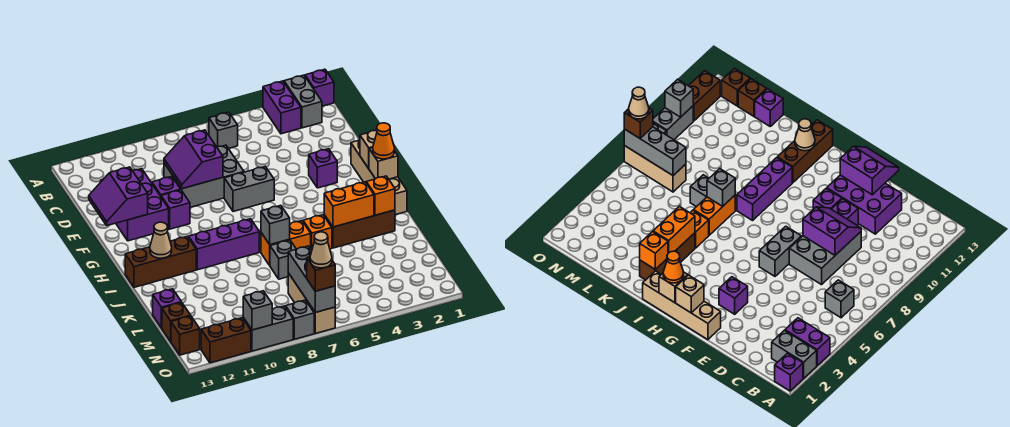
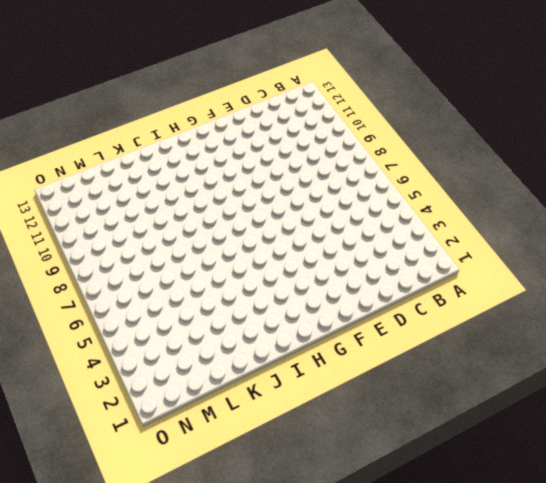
none -> purple brick A1 level 1
none -> grey brick A2:B2 level 1
none -> purple brick A3:B3 level 1
none -> grey brick B6 level 1

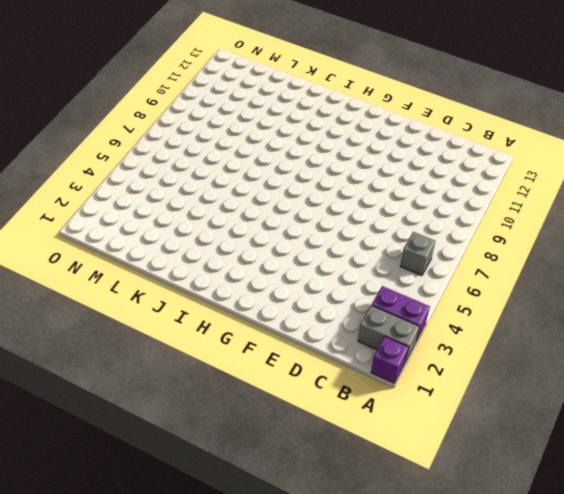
none -> grey brick D7:E9 level 1
none -> purple brick D11:F12 level 1
none -> purple brick E10 level 1
none -> tan brick F1:I1 level 1

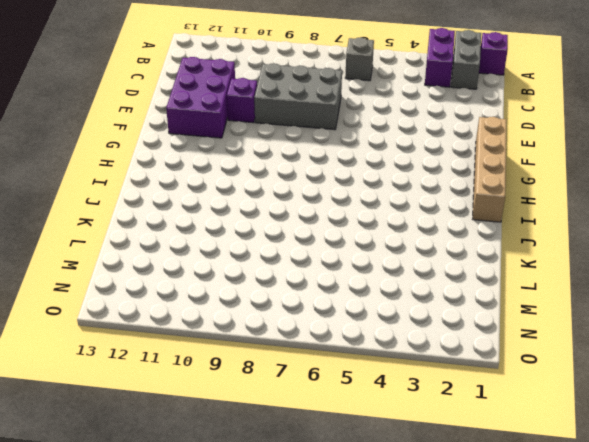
none -> purple brick F3 level 1
none -> grey brick F6:F7 level 1
none -> purple brick F10 level 1
none -> purple brick I8:I10 level 1

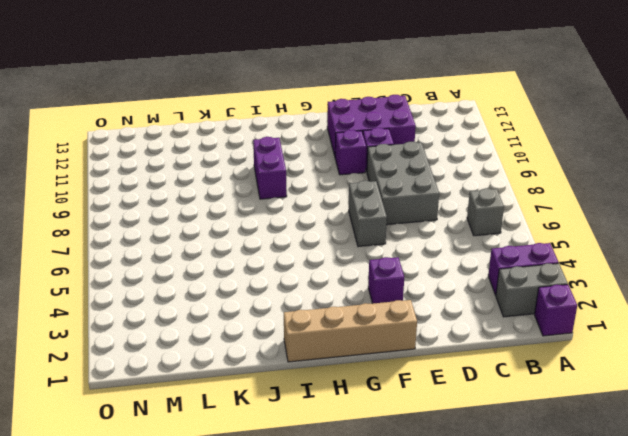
purple brick I9:I10 level 1 -> purple brick I8:I10 level 1
none -> brown brick I11:I13 level 1
none -> brown brick J2:J4 level 1
none -> orange brick J5 level 1
none -> orange brick J6:J7 level 1

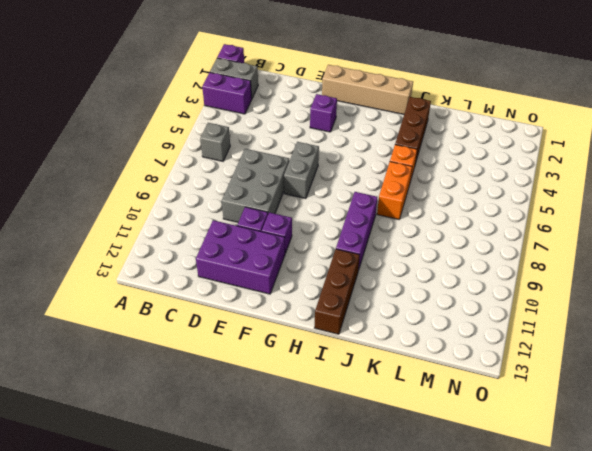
none -> grey brick K7 level 1
none -> purple brick L13 level 1
none -> tan brick M7:O7 level 1
none -> brown brick M13 level 1

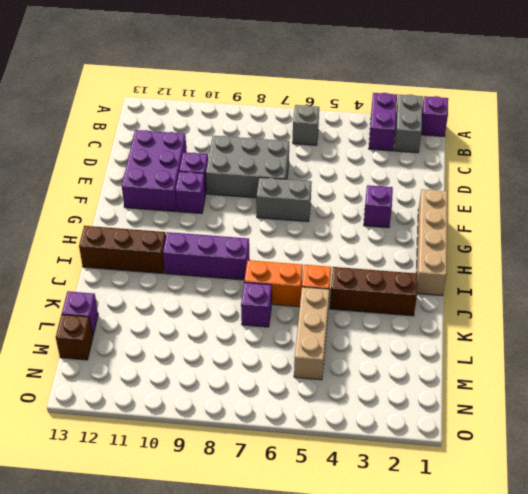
tan brick K5:M5 level 1 -> tan brick M7:O7 level 1
purple brick K7 level 1 -> grey brick K7 level 1
none -> brown brick N13 level 1
none -> grey brick O8 level 1
none -> grey brick O9:O10 level 1
none -> brown brick O11:O12 level 1

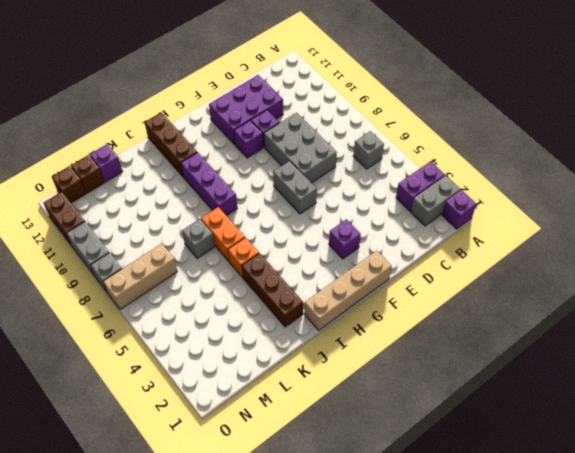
none -> purple slope D8:E9 level 2 top 8
none -> purple slope E12:F13 level 2 top 12
none -> tan brick G1 level 2
none -> tan brick H1 level 2

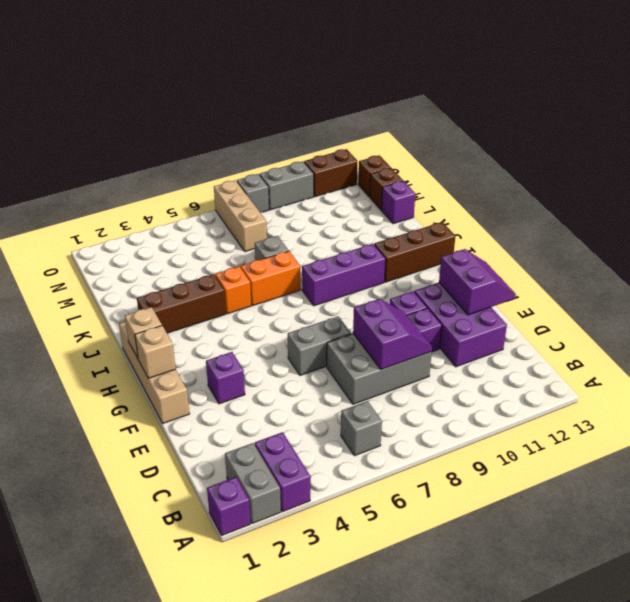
none -> tan cone I12 level 2
none -> orange brick J2 level 2
none -> orange brick J3:J4 level 2
none -> grey brick J7 level 2

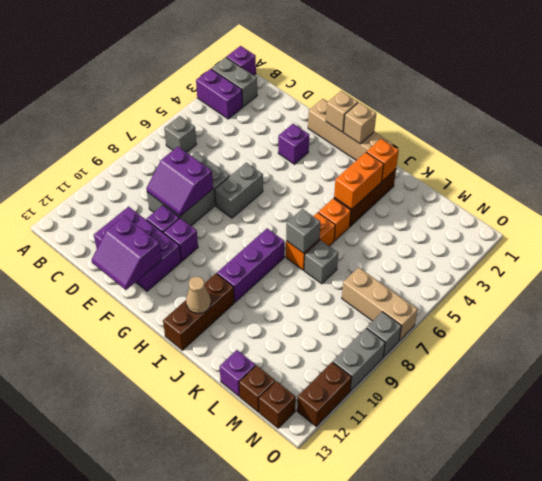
none -> grey brick M7:O7 level 2
none -> grey brick O10 level 2
none -> orange cone H1 level 3
none -> brown brick O7 level 3

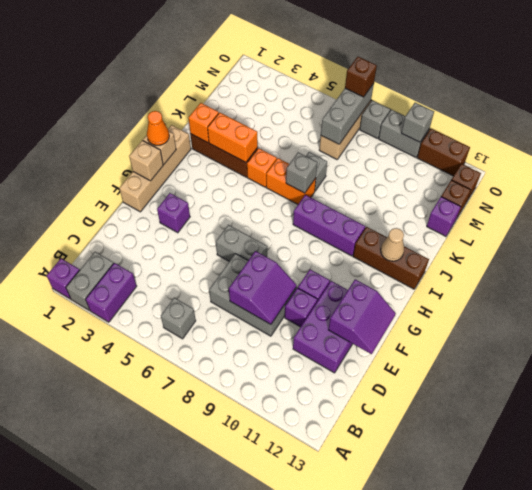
none -> tan cone O7 level 4

